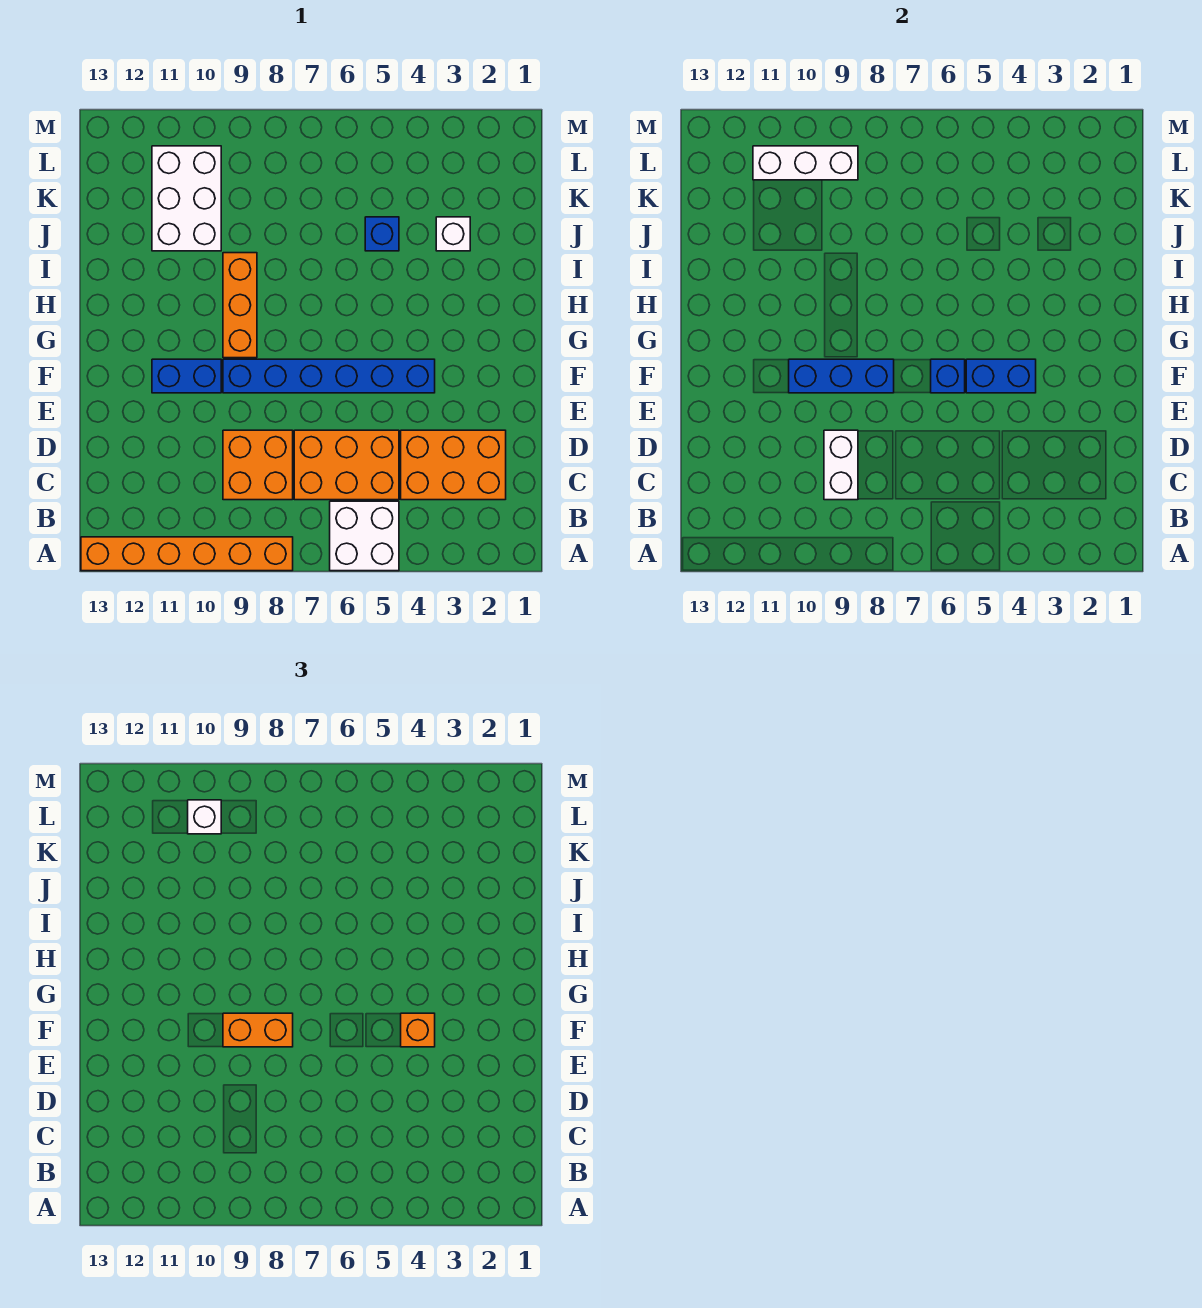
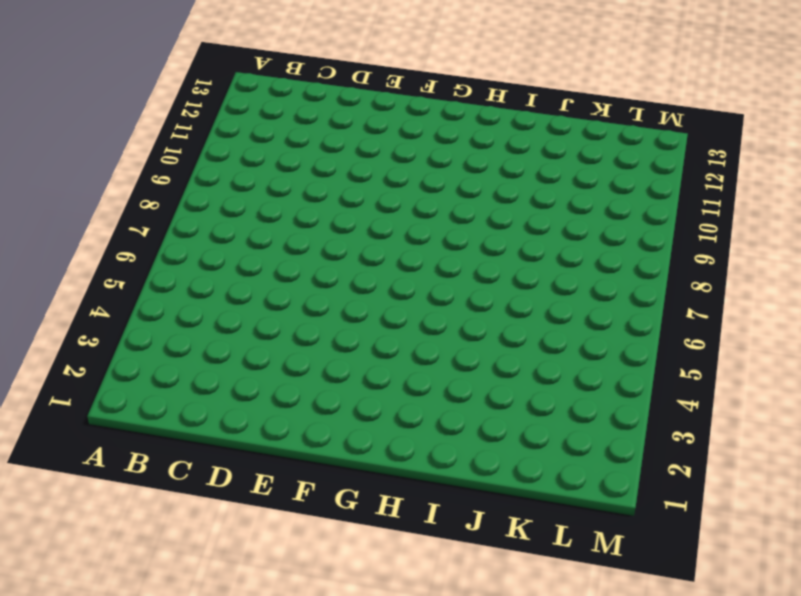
none -> white brick A5:B6 level 1
none -> orange brick A8:A13 level 1
none -> orange brick C2:D4 level 1

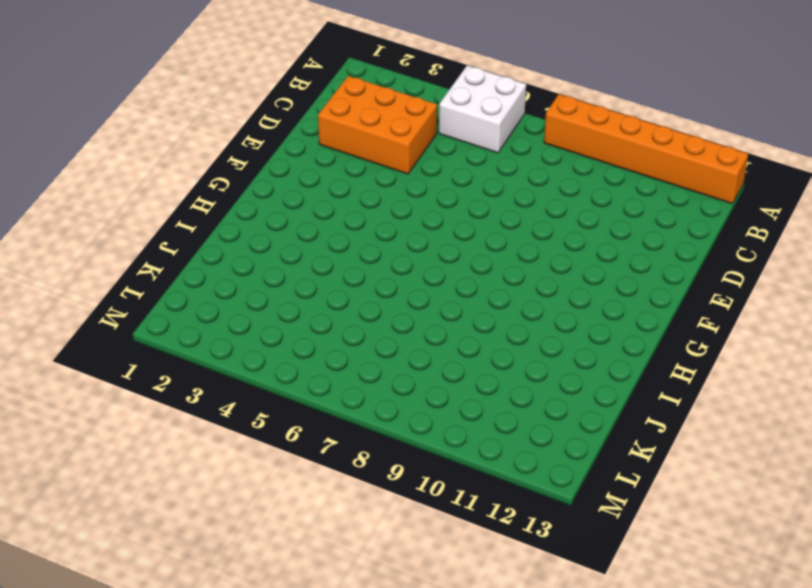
none -> orange brick C5:D7 level 1
none -> orange brick C8:D9 level 1
none -> blue brick F4:F9 level 1

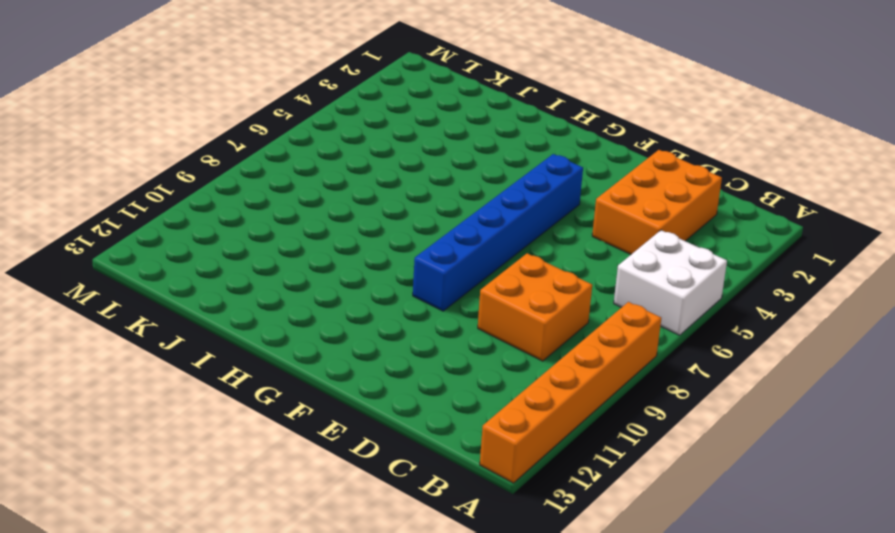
none -> orange brick C5:D7 level 1
none -> blue brick F10:F11 level 1
none -> orange brick G9:I9 level 1

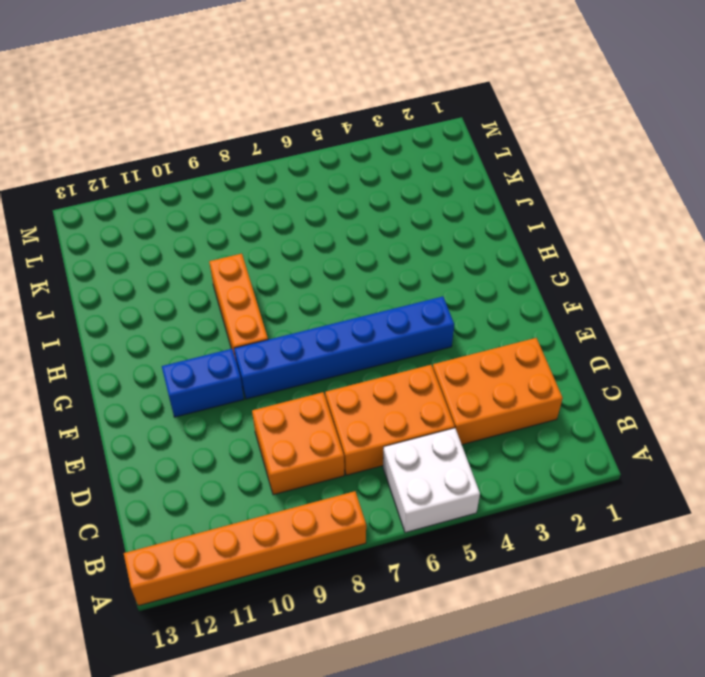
none -> white brick J3 level 1
none -> blue brick J5 level 1
none -> white brick J10:L11 level 1

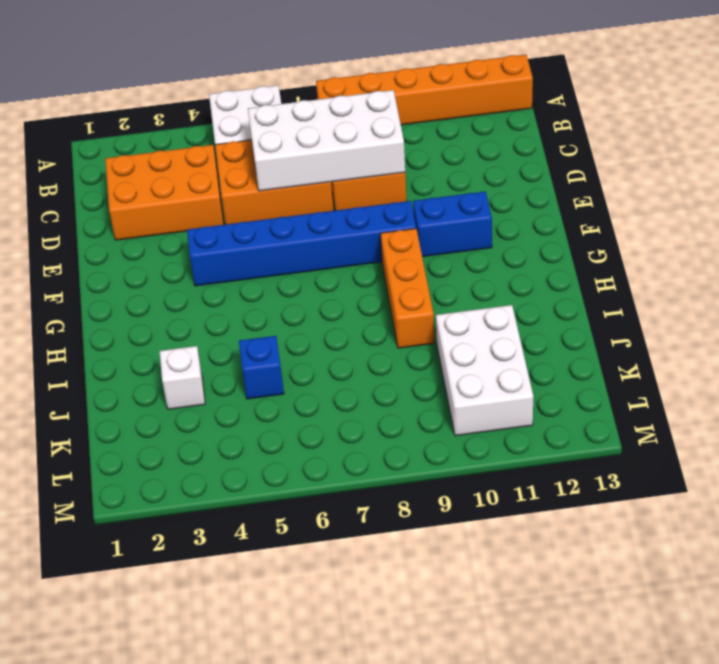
white brick C6:D9 level 2 -> white brick C9:D9 level 2
none -> blue brick F4:F5 level 2
none -> blue brick F6 level 2
none -> blue brick F8:F10 level 2

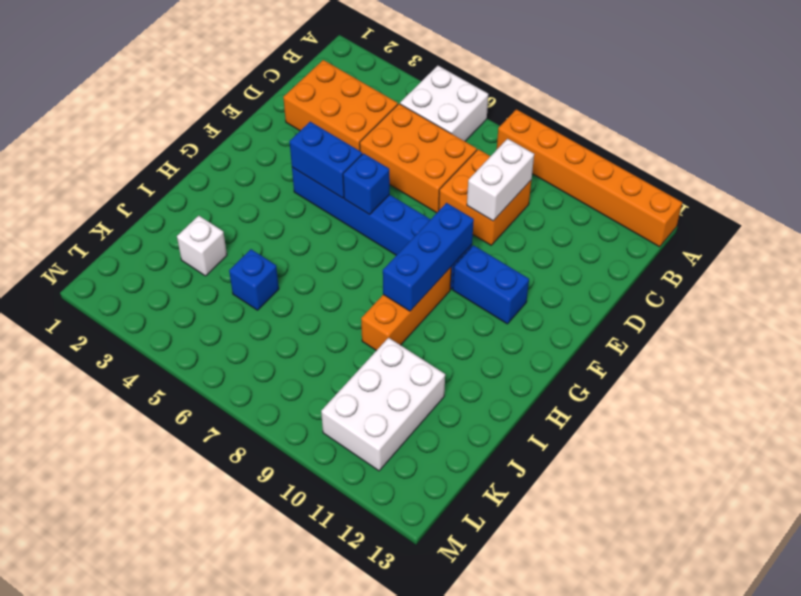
blue brick F9:H9 level 2 -> blue brick F8:F10 level 2
none -> white brick L9:L11 level 2
none -> orange brick F4 level 3
none -> orange brick F8:F9 level 3

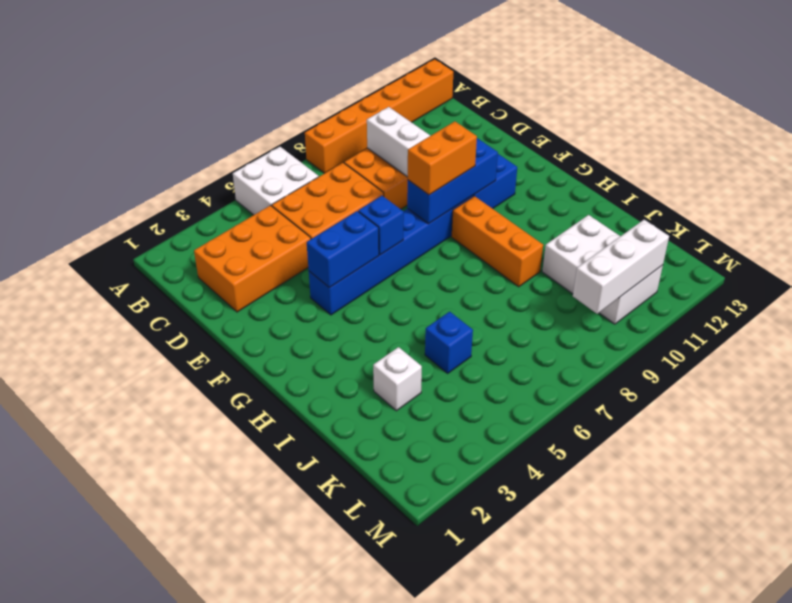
none -> orange brick F4 level 3
none -> white brick L10 level 3

